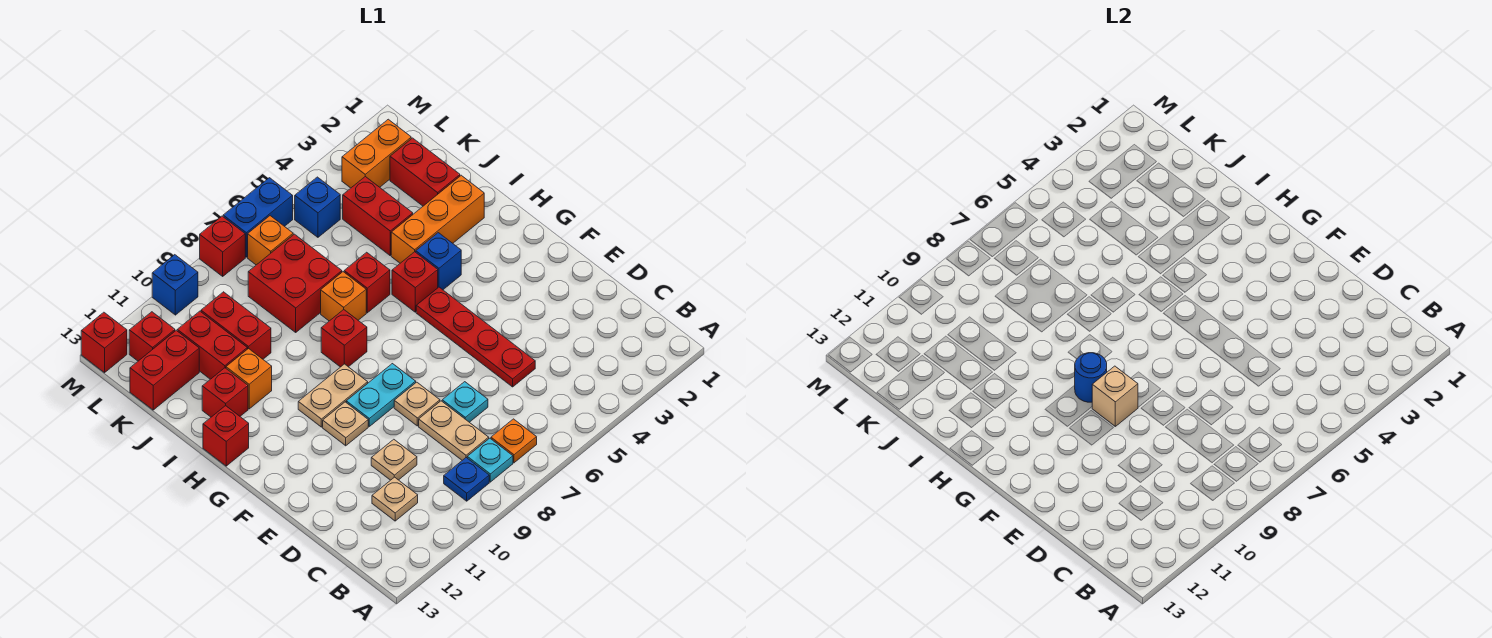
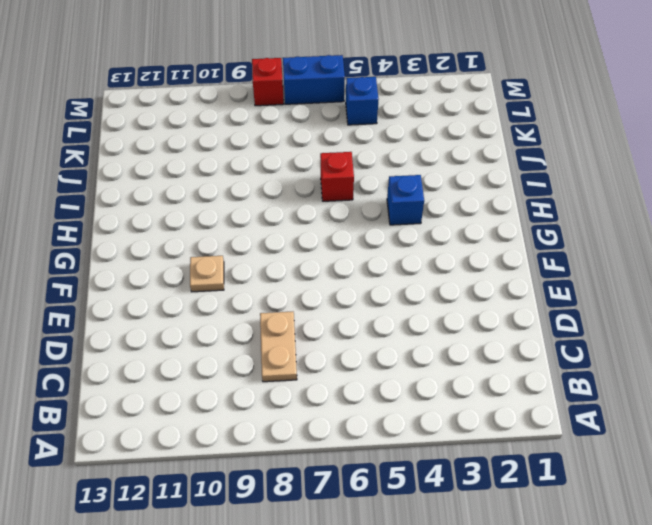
none -> orange plate B7 level 1
none -> cyan plate B8 level 1
none -> blue plate B9 level 1
none -> tan plate C11 level 1

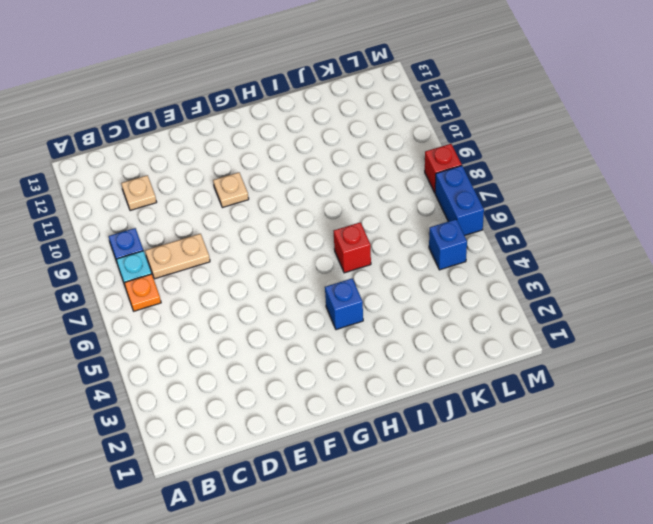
none -> red plate D5:G5 level 1
none -> cyan plate D7 level 1
none -> tan plate D10 level 1
none -> tan plate E8 level 1

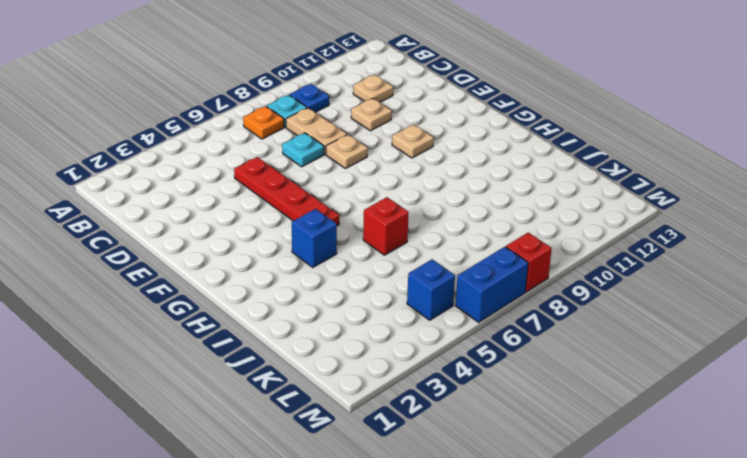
none -> cyan plate F8:F9 level 1
none -> tan plate G9:G10 level 1
none -> red brick H5 level 1
none -> red brick H8 level 1

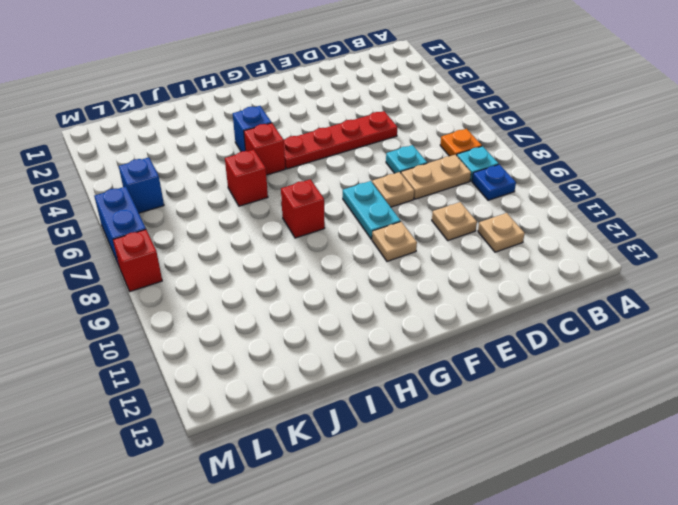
none -> tan plate G9:G10 level 1
none -> red brick H13 level 1
none -> orange brick I2:I4 level 1
none -> orange brick I7 level 1

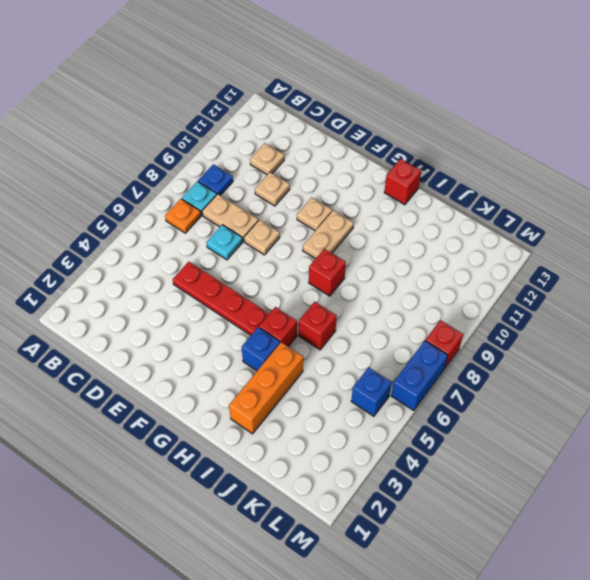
none -> cyan plate F8:F9 level 1
none -> orange brick I7 level 1
none -> orange brick I11 level 1
none -> red brick I12 level 1

